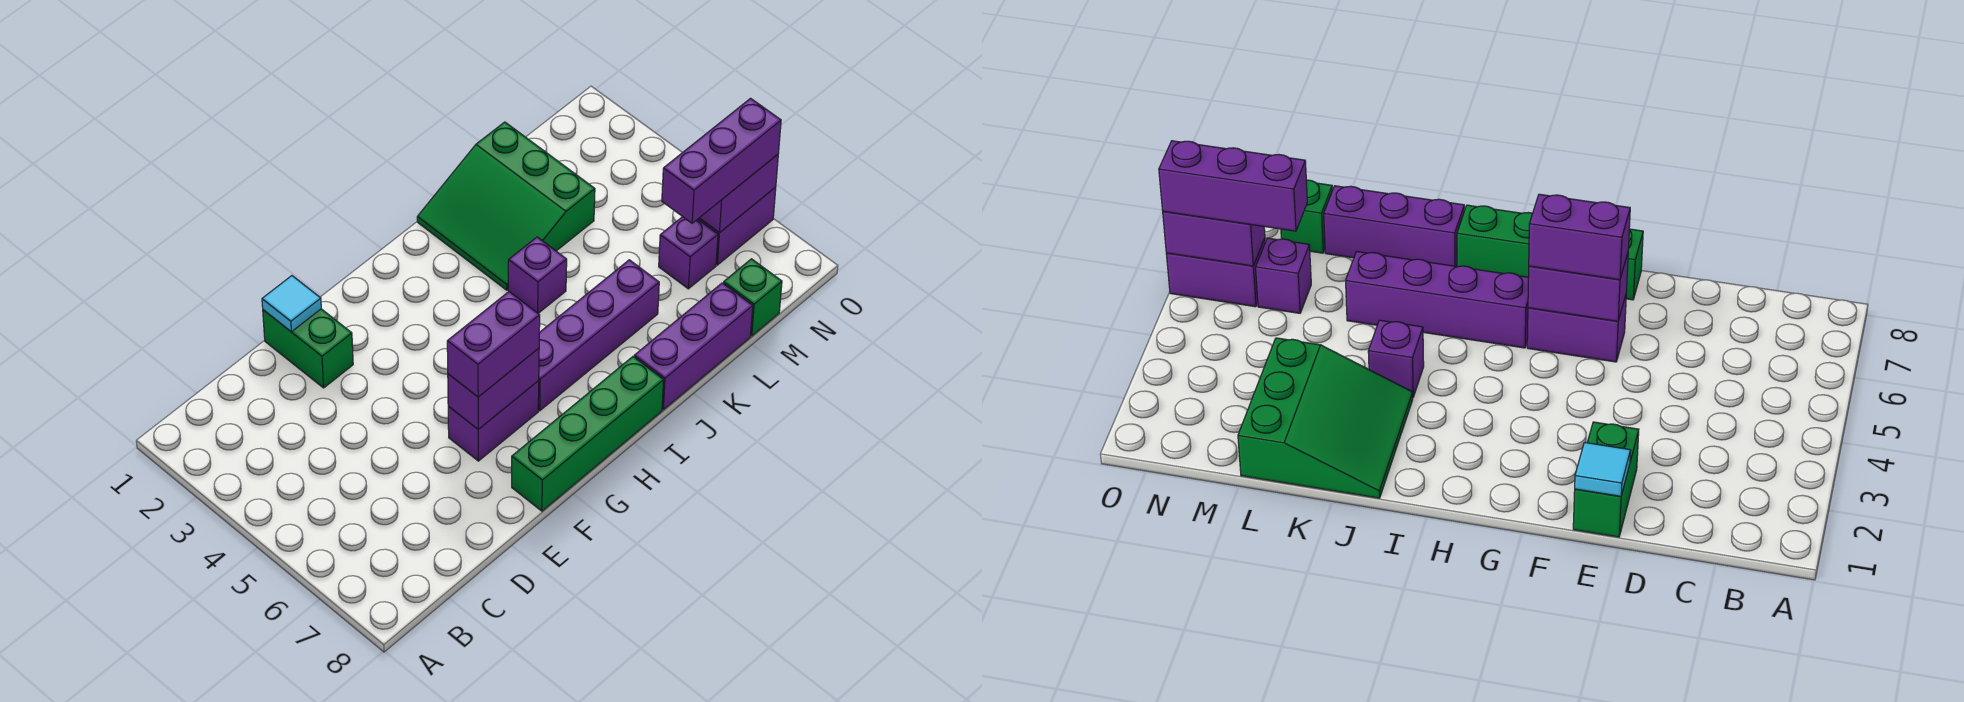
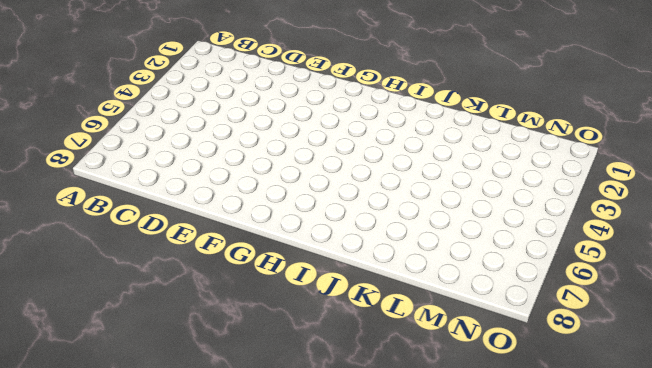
none -> green brick E1:E2 level 1
none -> purple brick F6:G6 level 1
none -> green brick F8:I8 level 1

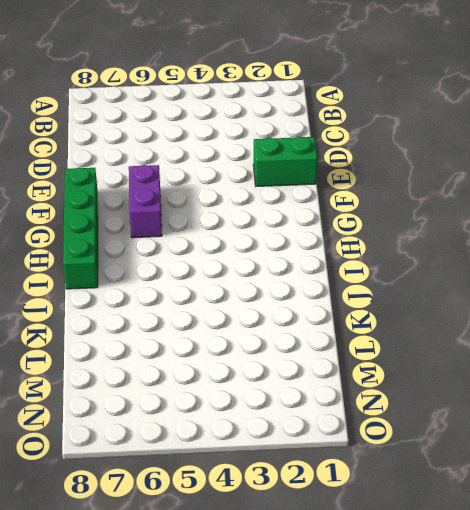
none -> purple brick H6:K6 level 1
none -> green slope J1:L3 level 1 top L
none -> purple brick J4 level 1

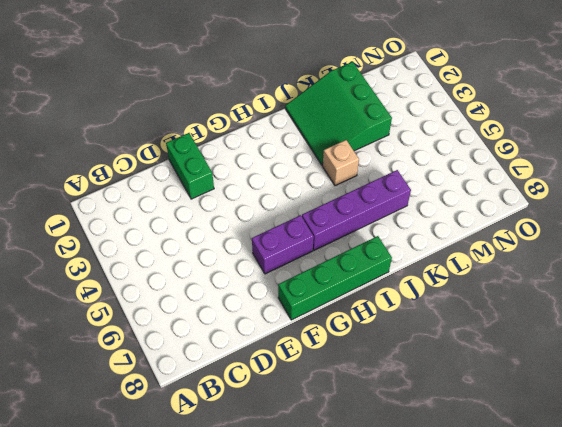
tan brick J4 level 1 -> purple brick J4 level 1
none -> purple brick J8:L8 level 1
none -> purple brick M6 level 1
none -> green brick M8 level 1

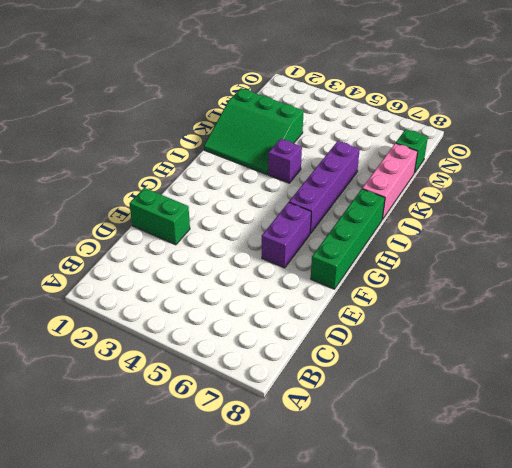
pink brick J8:L8 level 1 -> purple brick J8:L8 level 1
none -> purple brick M6 level 1
none -> purple brick N6:O6 level 1
none -> cyan tile E1 level 2

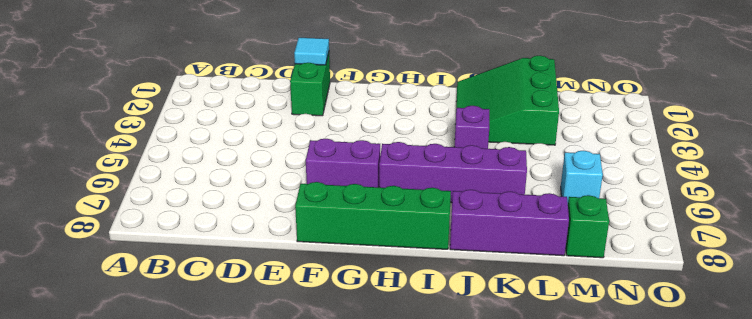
cyan brick M6 level 1 -> purple brick M6 level 1
none -> purple brick N6:O6 level 1
none -> purple brick F6:G6 level 2
none -> purple brick N6:O6 level 2

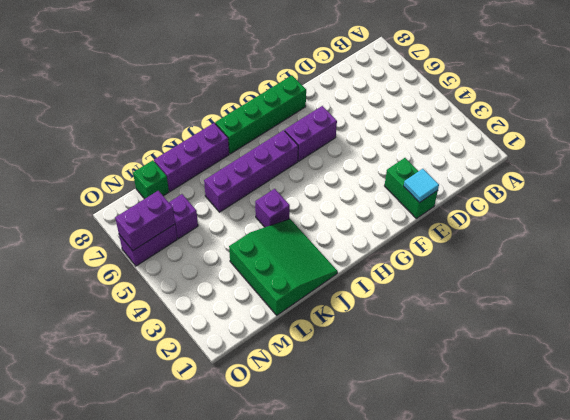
none -> purple brick F6:G6 level 2
none -> purple brick F6:G6 level 3
none -> purple brick M6:O6 level 3

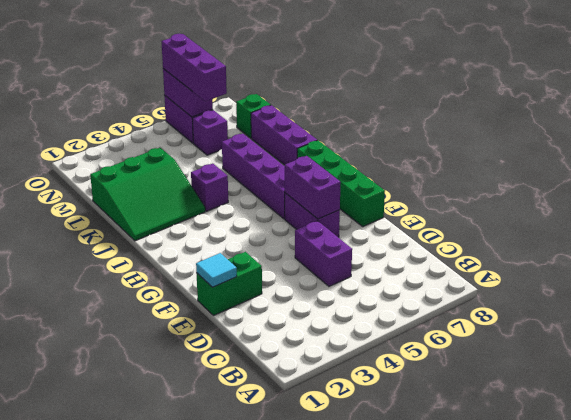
purple brick D5:E5 level 1 -> purple brick F6:G6 level 3

